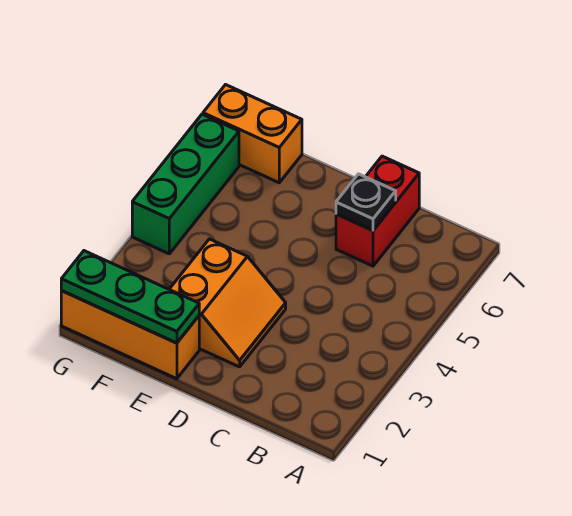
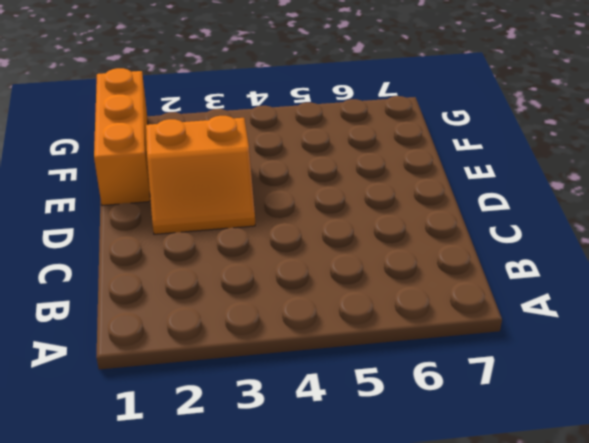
none -> red brick C6:C7 level 1
none -> orange brick F7:G7 level 1

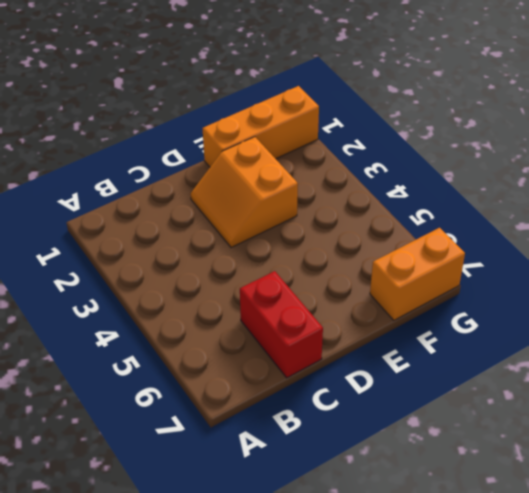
none -> green brick G4:G6 level 1
none -> black plate C6 level 2

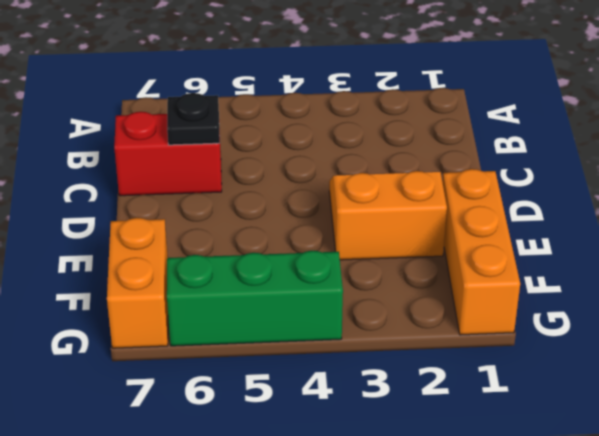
none -> green plate E1:G1 level 2

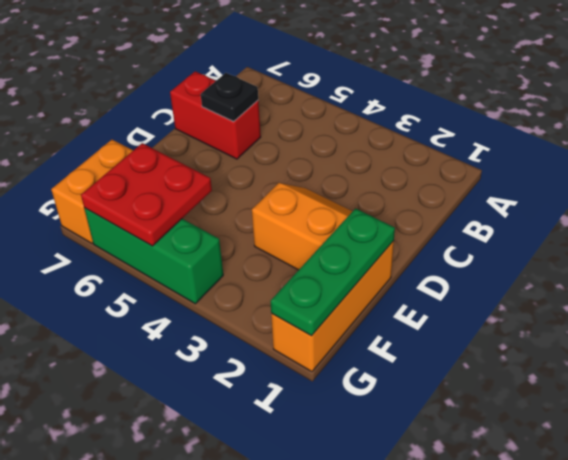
red plate F5:G6 level 2 -> none

